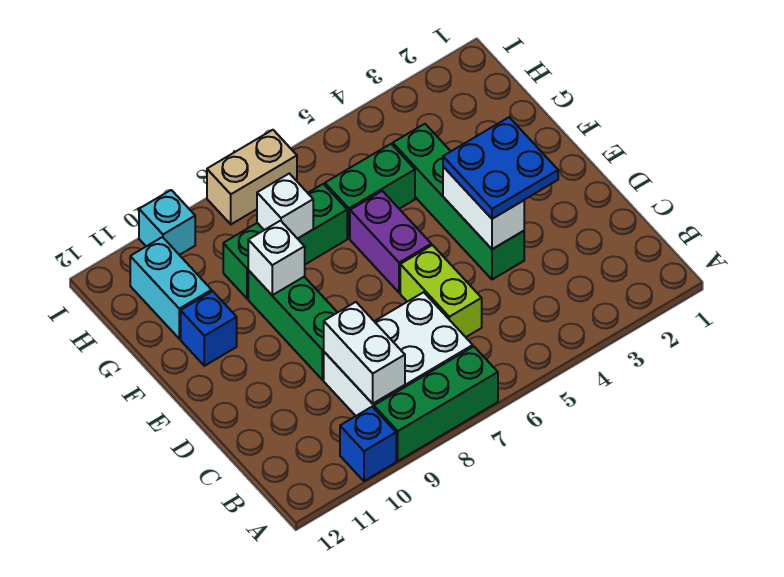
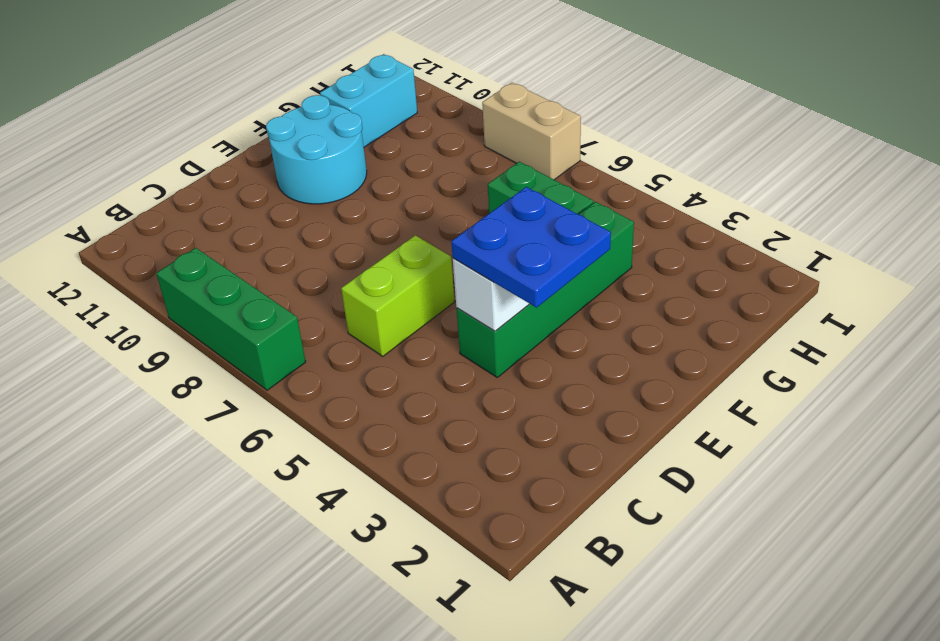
cyan round brick E10:F11 level 1 -> blue brick F11 level 1
none -> blue brick A10 level 1
none -> white brick B7:C9 level 1
none -> green brick D9:F9 level 1

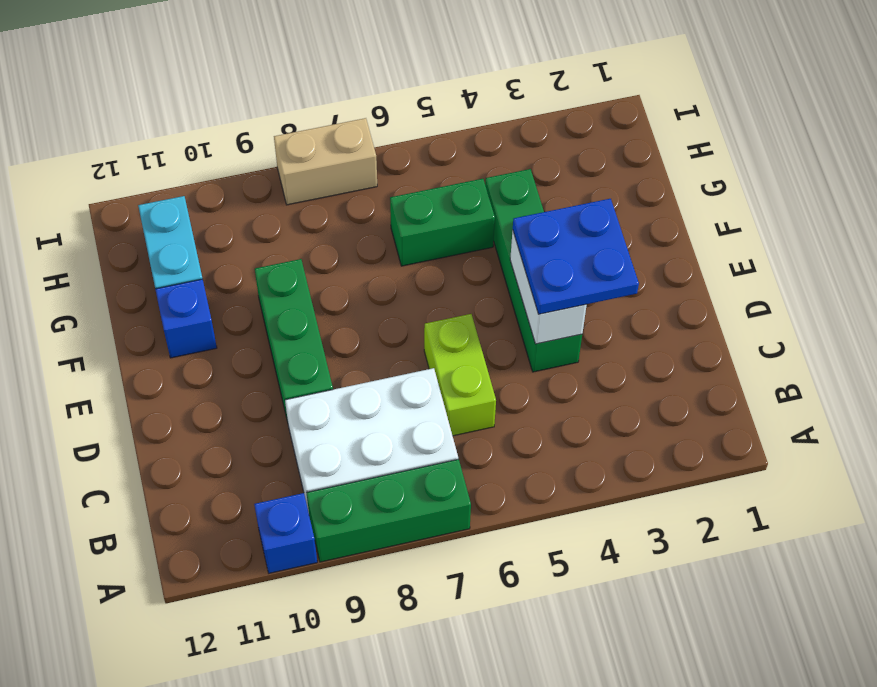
none -> purple brick E6:F6 level 1
none -> green brick G7:G9 level 1
none -> cyan brick I10 level 1

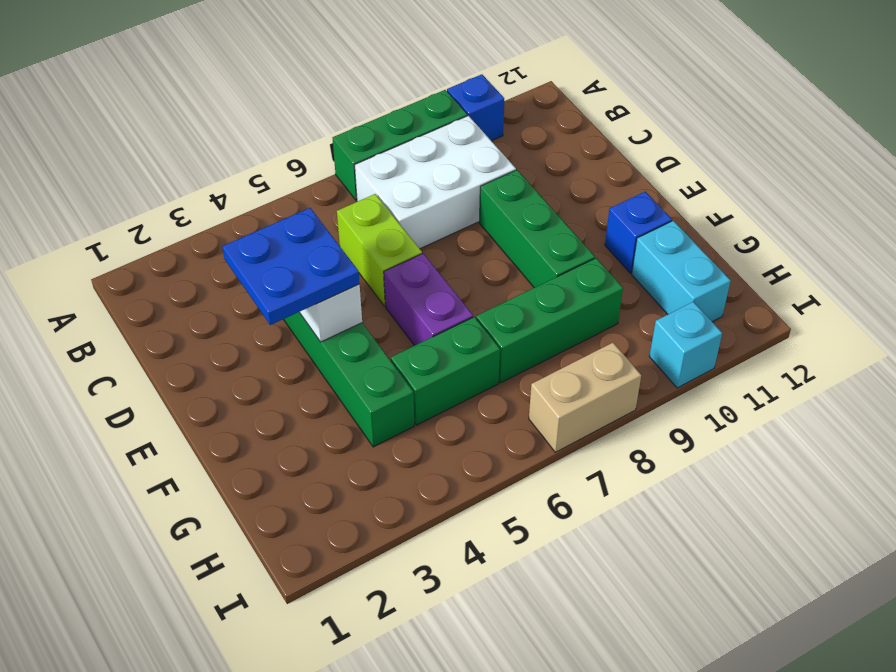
none -> white brick B9:C9 level 2
none -> white brick F9 level 2
none -> white brick G8 level 2

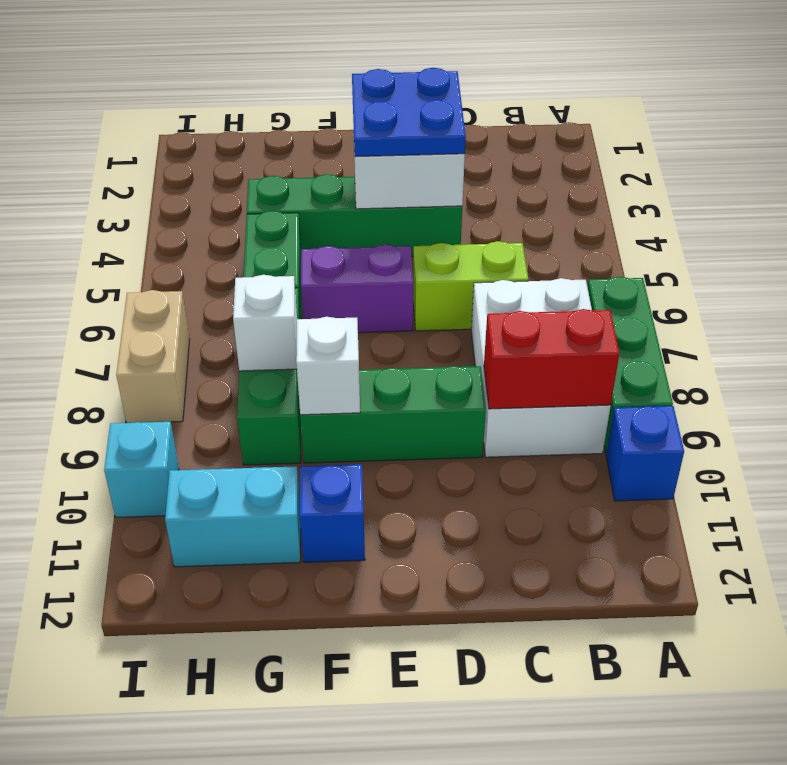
red brick B9:C9 level 2 -> white brick B9:C9 level 2

